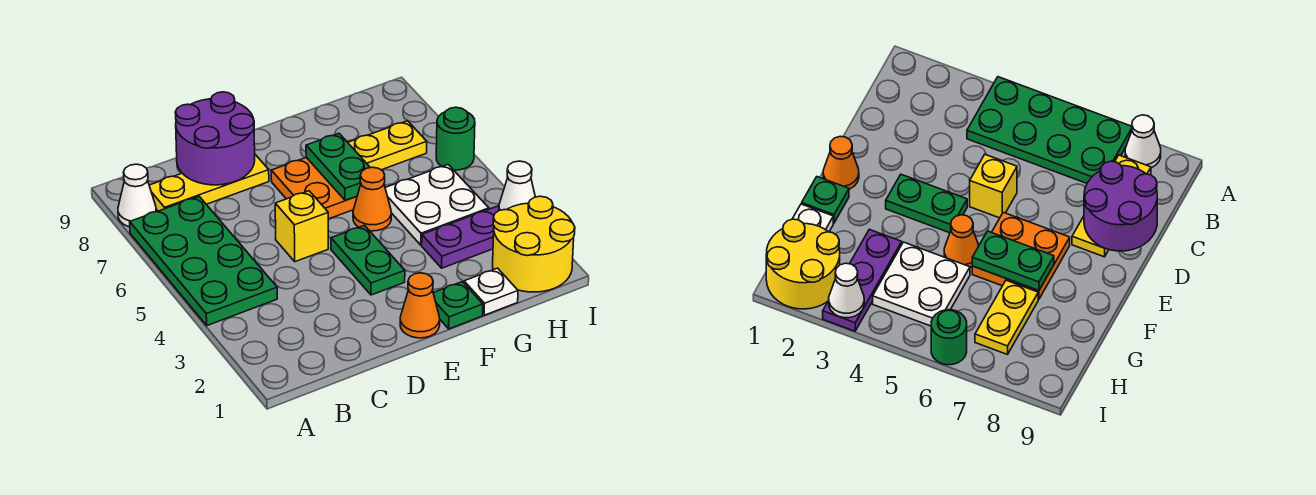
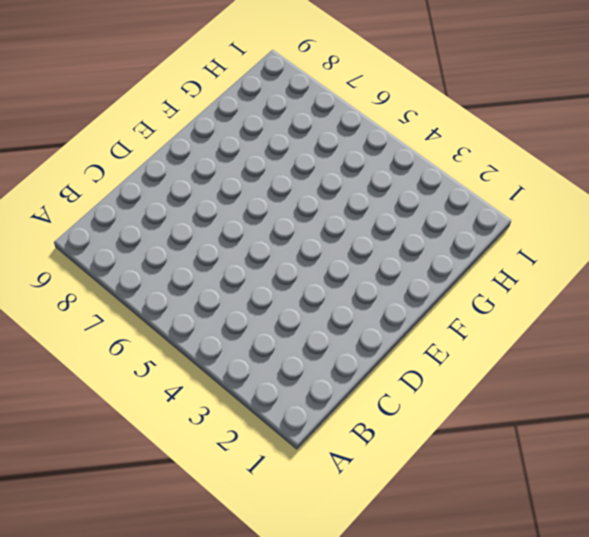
none -> green plate A4:B7 level 1
none -> white cone A8 level 1
none -> yellow plate B8:D8 level 1

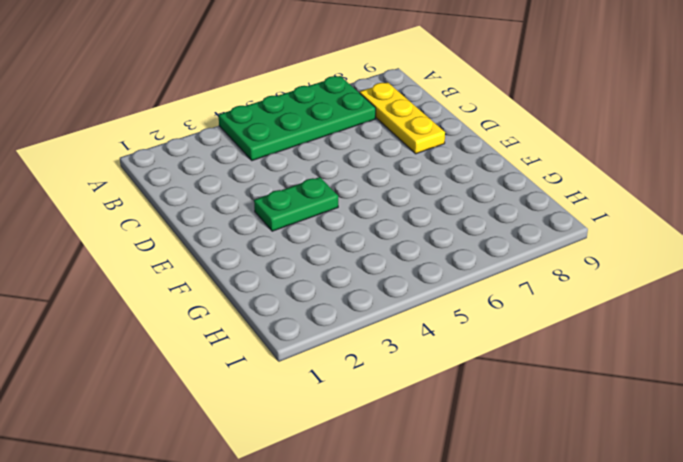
none -> white cone A8 level 1
none -> yellow brick D5 level 1
none -> orange cone E1 level 1

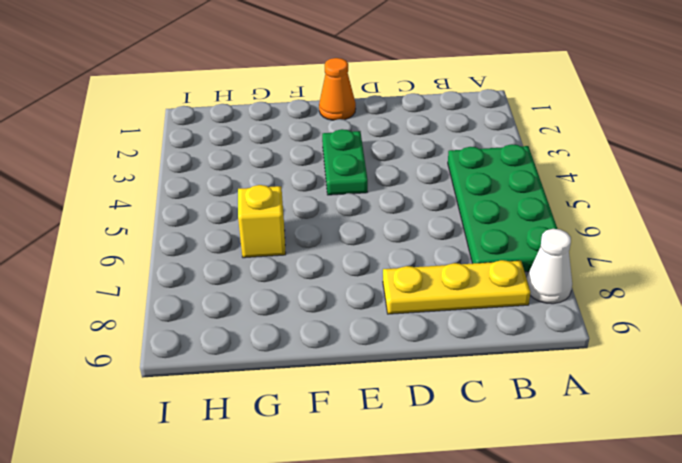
yellow brick G6 level 1 -> yellow brick D5 level 1
none -> orange plate E6:F7 level 1
none -> green plate F1 level 1
none -> orange cone F5 level 1

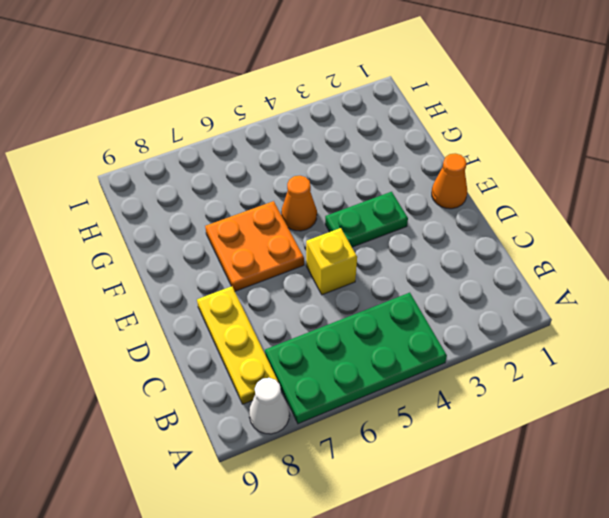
none -> green plate F1 level 1
none -> white plate G1 level 1
none -> purple plate G3:I3 level 1

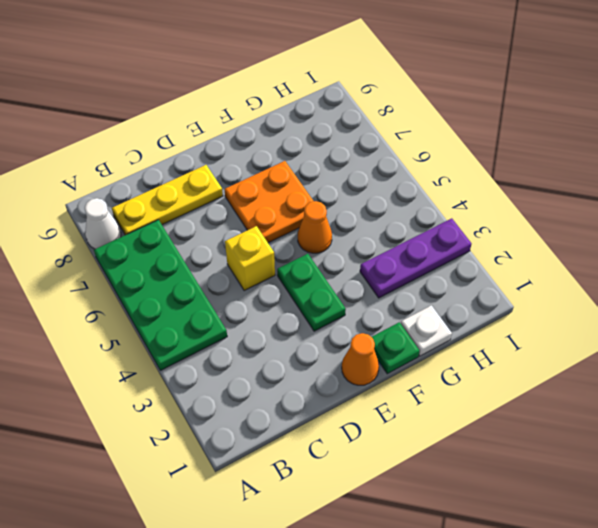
none -> white plate G4:H5 level 1
none -> yellow plate G7:H7 level 1
none -> yellow round brick H1:I2 level 1

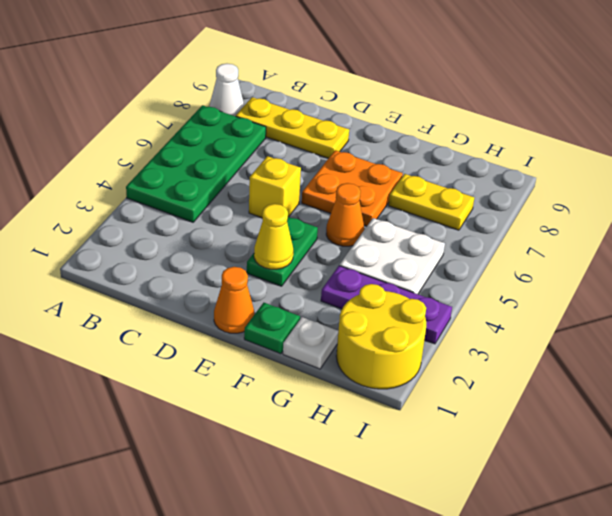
yellow cone E3 level 2 -> none
none -> green round brick I6 level 1
none -> purple round brick C8:D9 level 2
none -> green plate F6:F7 level 2

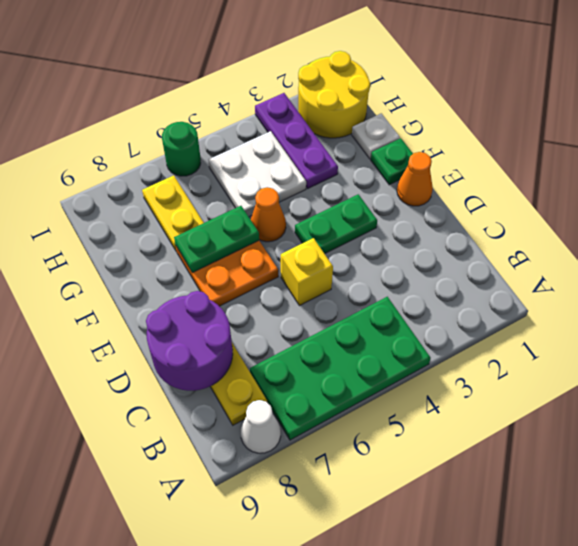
none -> white cone I3 level 2

